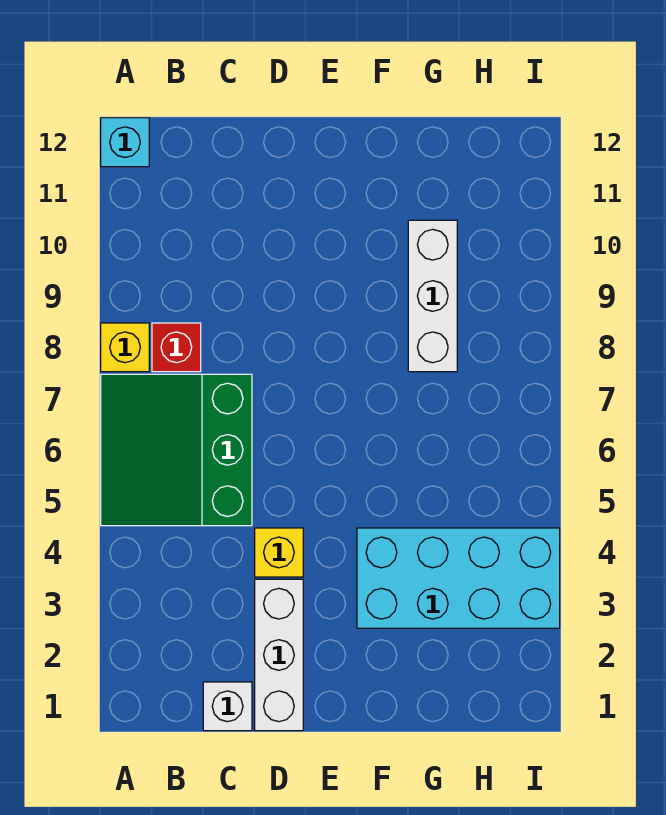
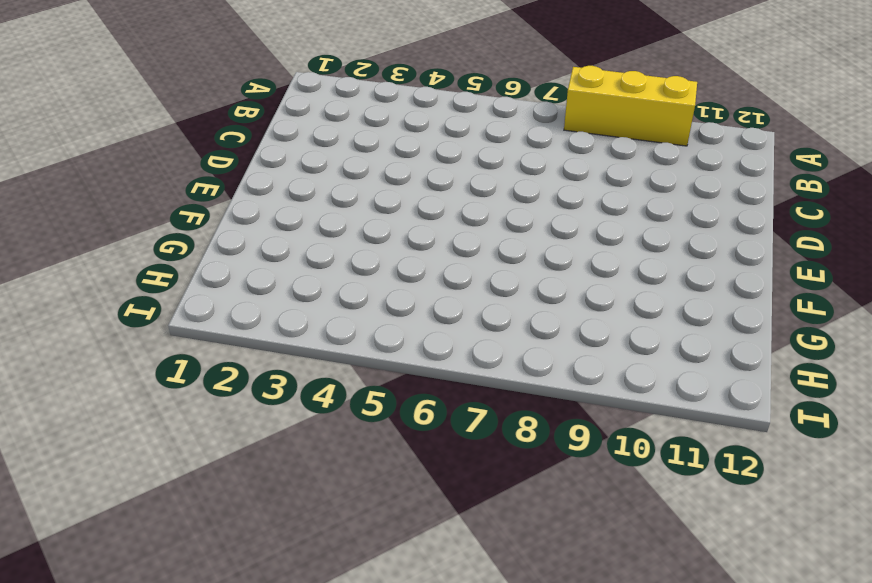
yellow brick A8:A10 level 1 -> yellow brick A8 level 1
none -> green slope A5:C7 level 1 top C
none -> cyan brick A12 level 1

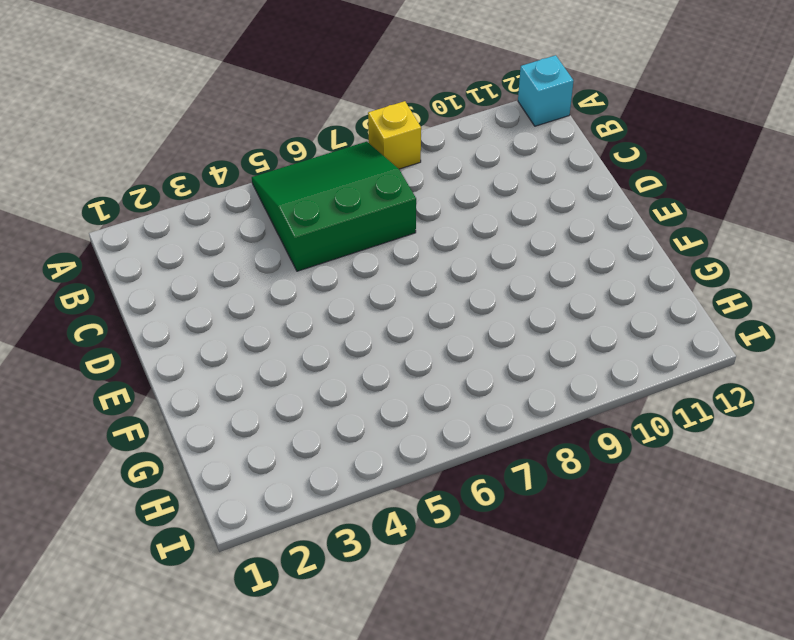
none -> red brick B8 level 1
none -> white brick C1 level 1

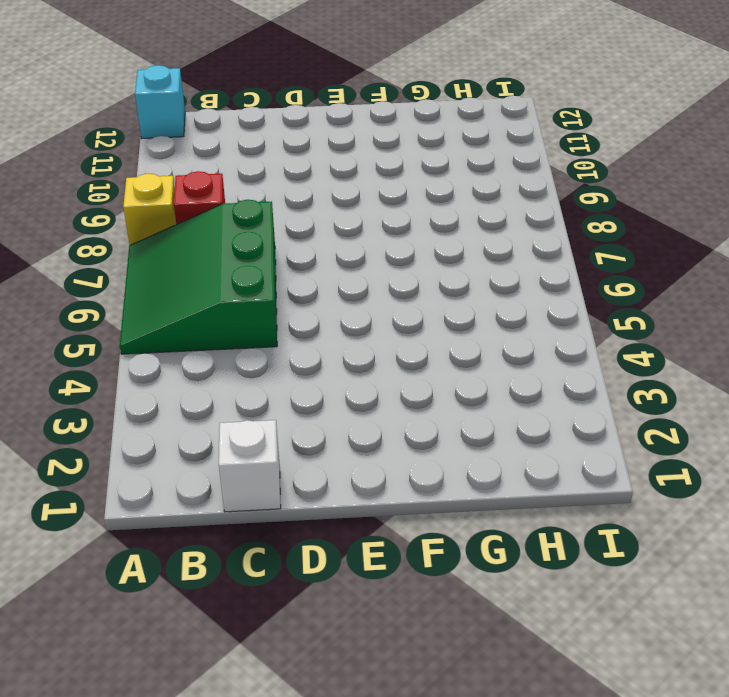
none -> white brick D1:D3 level 1
none -> yellow brick D4 level 1

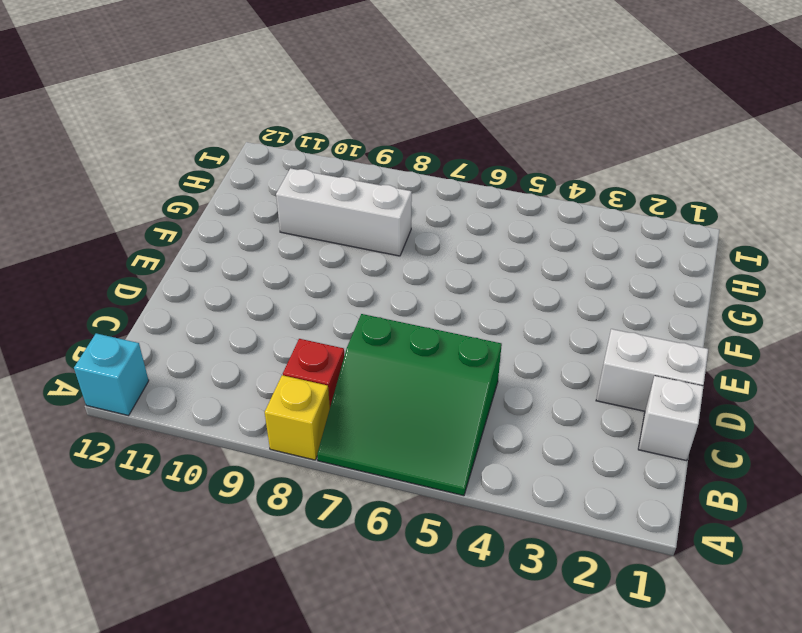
white brick D1:D2 level 1 -> white brick D1:D3 level 1
none -> yellow brick D4 level 1
none -> cyan brick F3:I4 level 1

